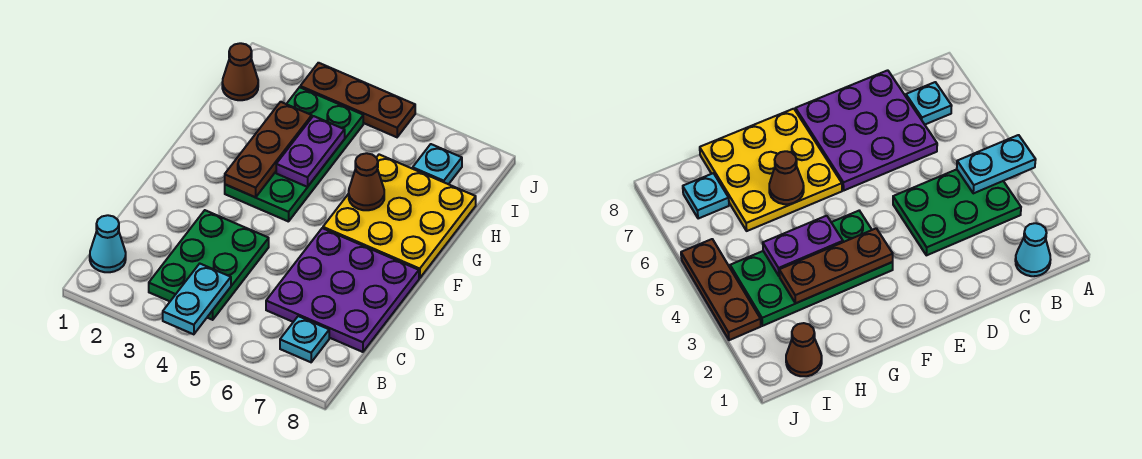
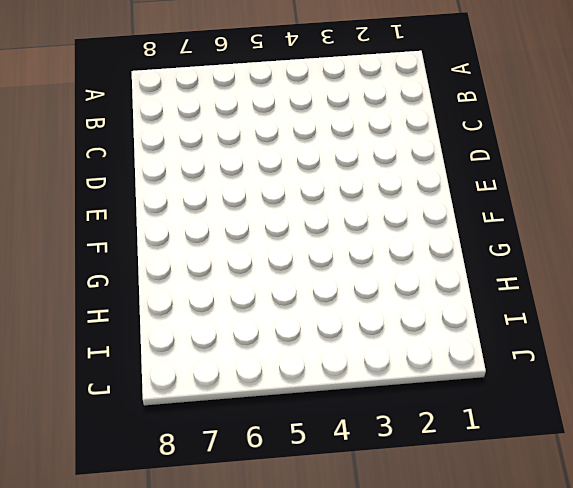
none -> cyan cone B1 level 1
none -> green plate B3:D4 level 1
none -> cyan plate B7 level 1

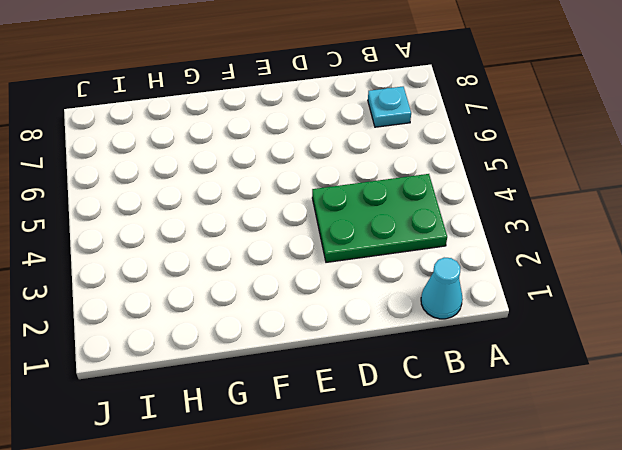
none -> purple plate C6:E8 level 1
none -> green plate F3:I4 level 1
none -> yellow plate F6:H8 level 1

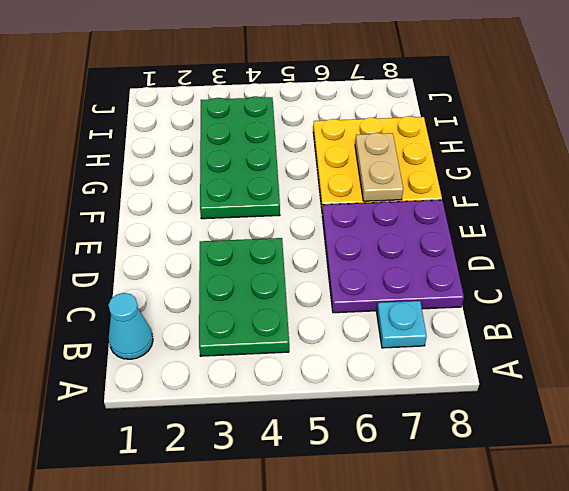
tan plate F7:G7 level 2 -> none
none -> brown cone I1 level 1
none -> cyan plate I7 level 1
none -> brown plate J3:J5 level 1

